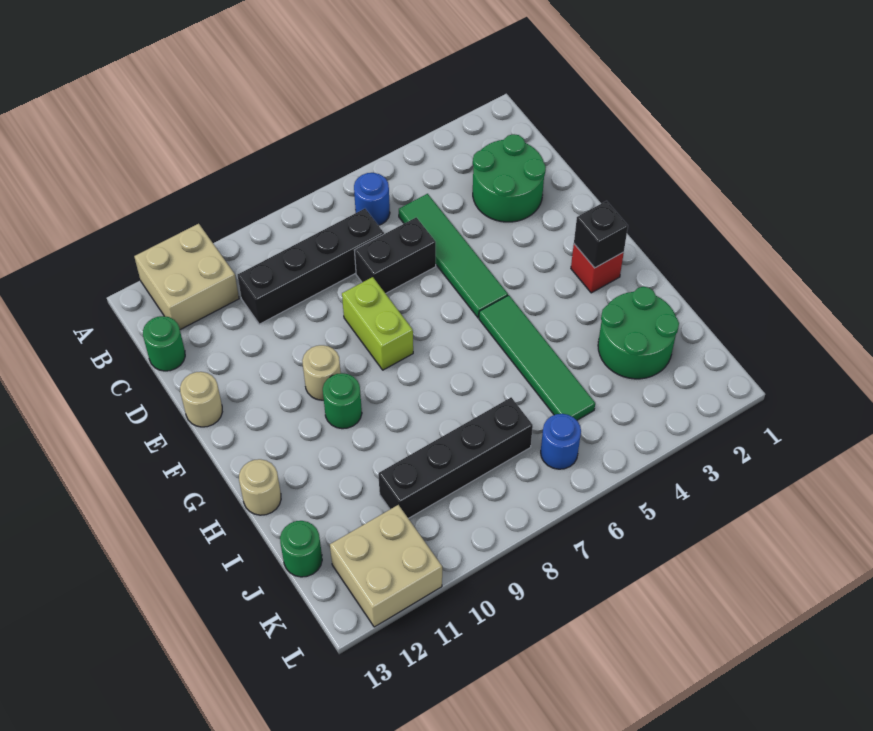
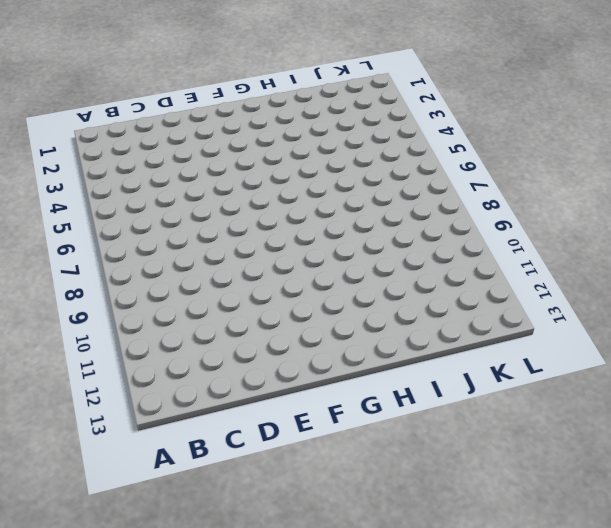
none -> tan brick A11:B12 level 1
none -> blue round brick B6 level 1
none -> green round brick C2:D3 level 1

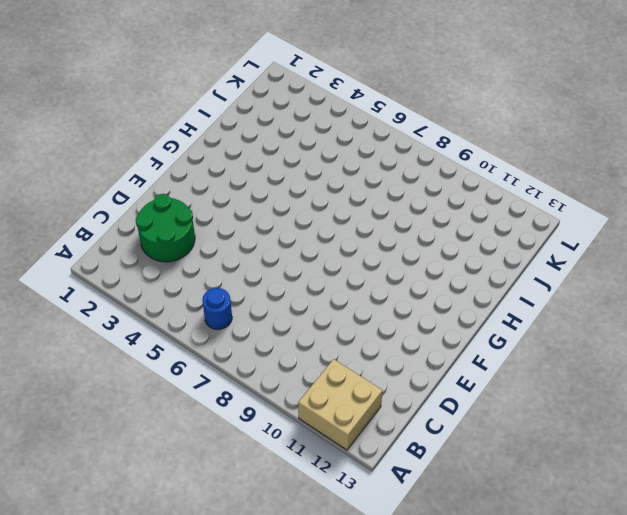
none -> green tile C5:F5 level 1
none -> black brick C7:C10 level 1
none -> green round brick C13 level 1

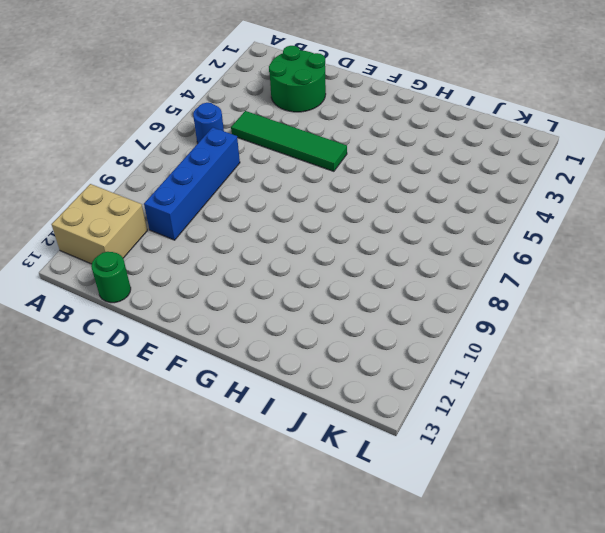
blue brick C7:C10 level 1 -> black brick C7:C10 level 1
none -> black brick D6:D7 level 1
none -> lime brick E8:F8 level 1
none -> tan round brick E13 level 1

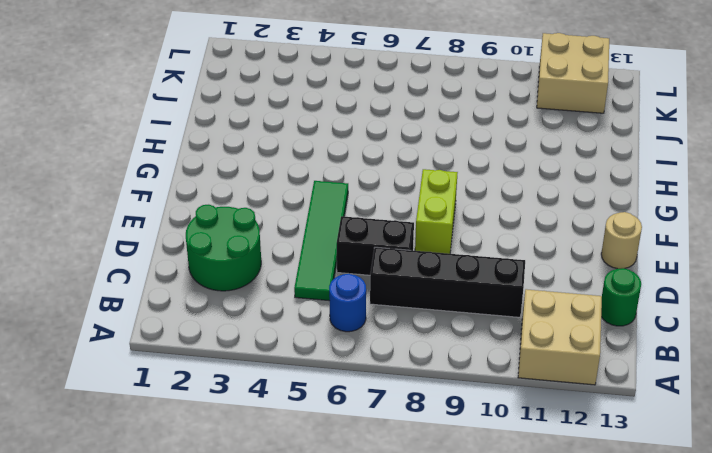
none -> tan round brick F10 level 1
none -> red brick G2 level 1
none -> green tile G5:J5 level 1

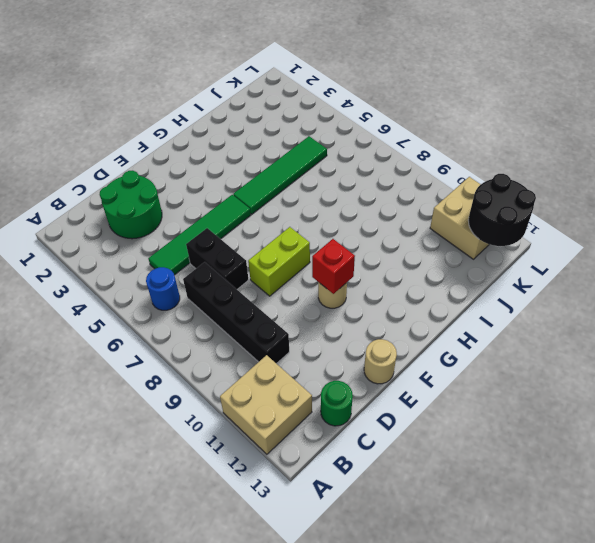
red brick F10 level 2 -> red brick G2 level 1
black round brick K12:L13 level 2 -> none
none -> green round brick G10 level 1
none -> tan round brick H13 level 1
none -> green round brick I2:J3 level 1

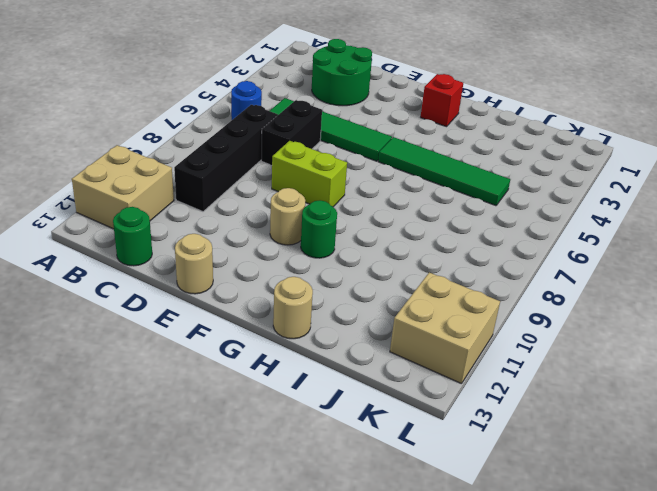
none -> green round brick I2:J3 level 1
none -> black brick J7:J10 level 1
none -> green round brick J13 level 1

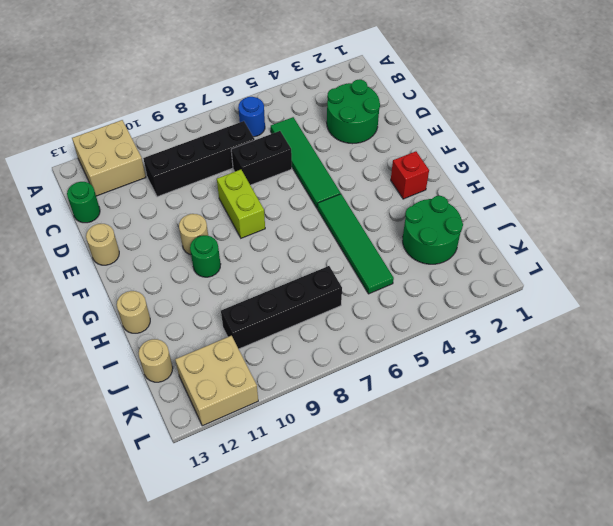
tan round brick J13 level 1 -> green round brick J13 level 1
none -> blue round brick K6 level 1
none -> black brick G2 level 2

